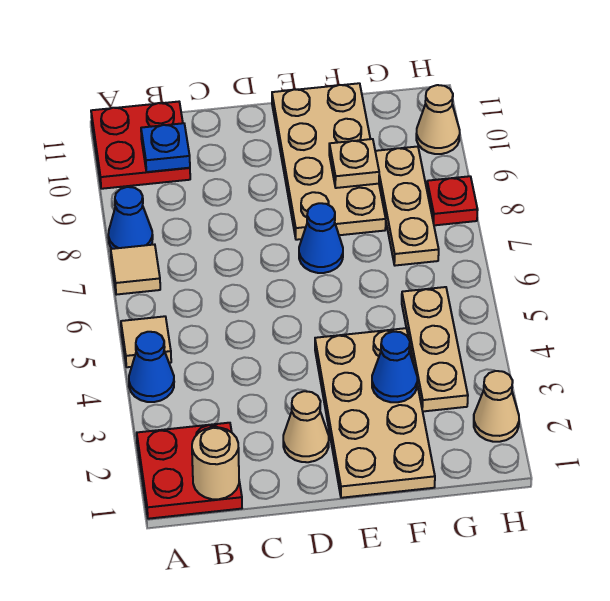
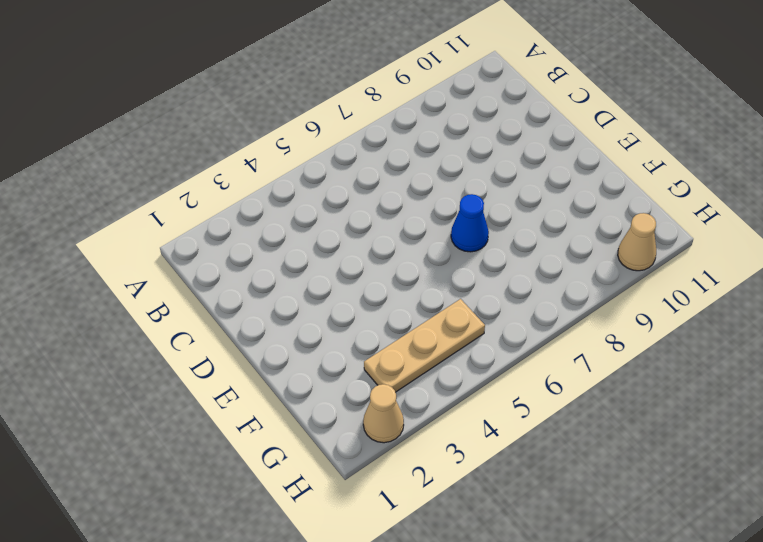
none -> red plate A1:B2 level 1
none -> blue cone A4 level 1
none -> tan tile A5 level 1

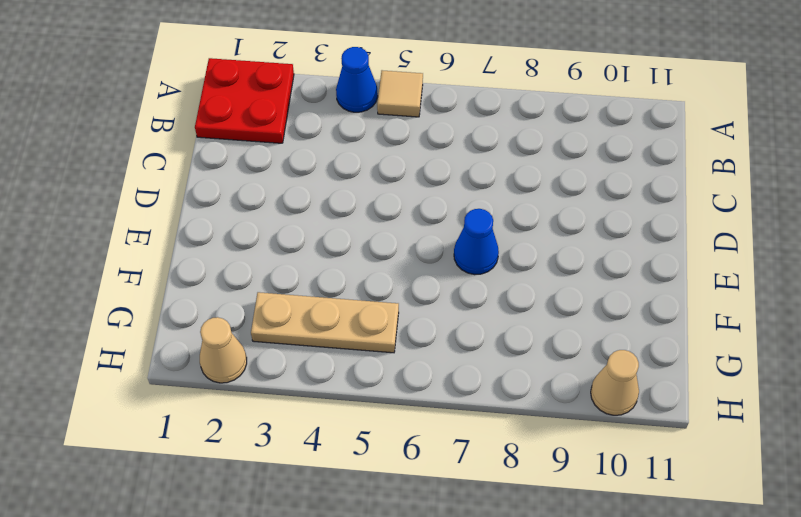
none -> tan tile A7 level 1
none -> blue cone A8 level 1
none -> red plate A10:B11 level 1

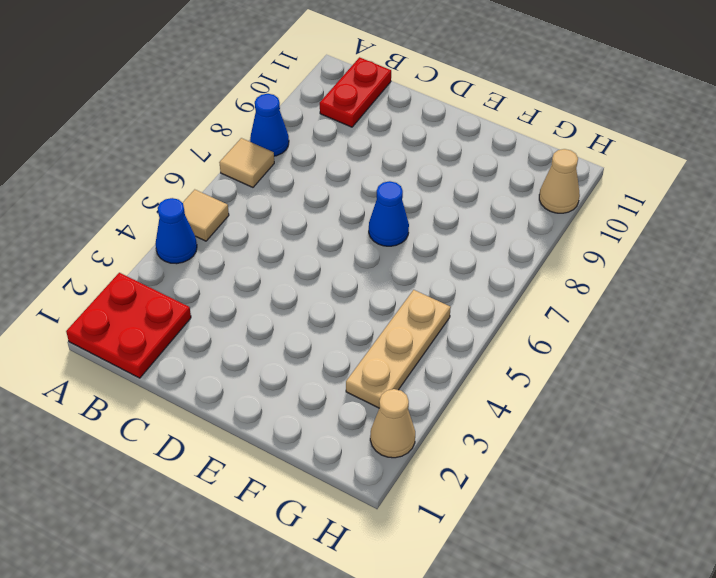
red plate B10:B11 level 1 -> red plate A10:B11 level 1
none -> tan cone D2 level 1
none -> tan plate E1:F4 level 1
none -> tan plate E8:F11 level 1

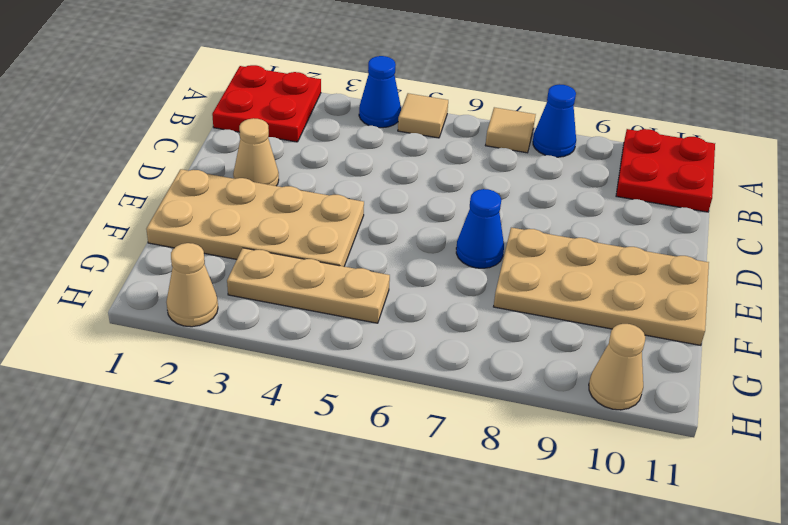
none -> tan plate G7:G9 level 1
none -> red plate H8 level 1
none -> tan round brick B1 level 2

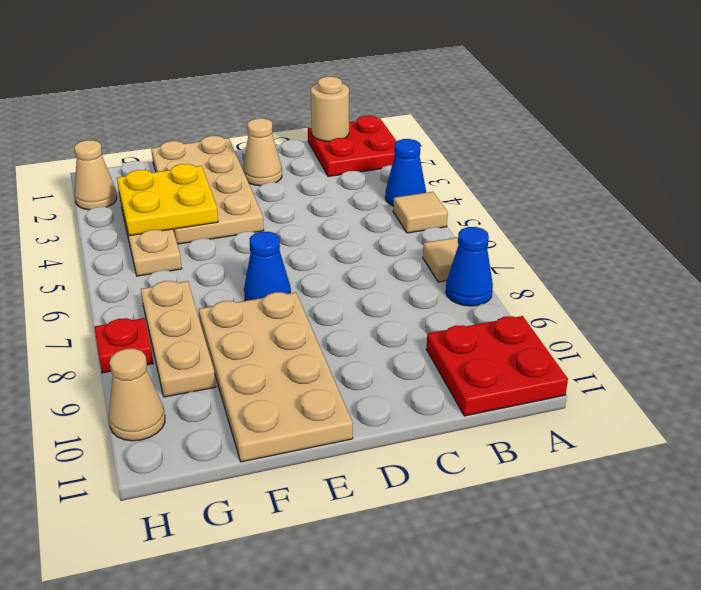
yellow plate F3:G4 level 2 -> blue cone F3 level 2
none -> blue plate B10 level 2
none -> tan plate F9 level 2

